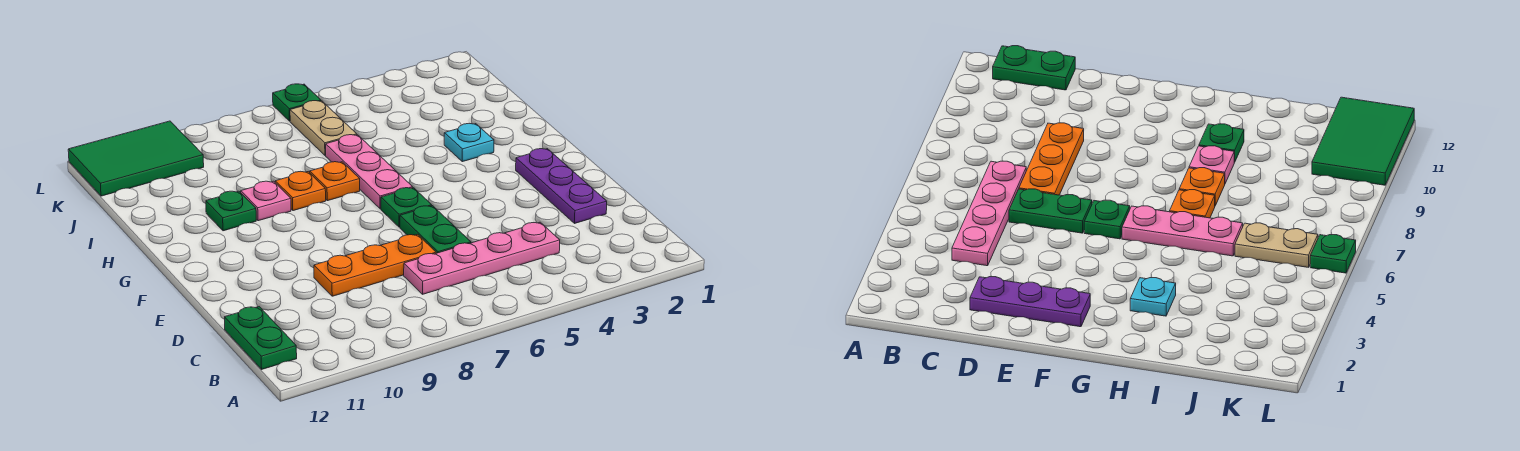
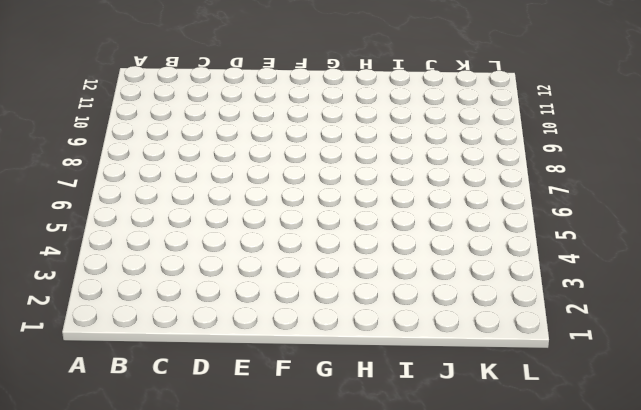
none -> green plate B12:C12 level 1
none -> pink plate C4:C7 level 1
none -> purple plate D2:F2 level 1

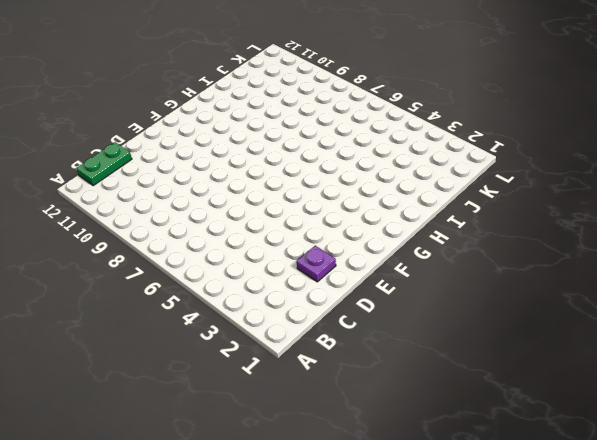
purple plate D2 level 1 -> purple plate D2:F2 level 1
none -> pink plate C4:C7 level 1
none -> green plate D6:E6 level 1
none -> orange plate D7:D9 level 1

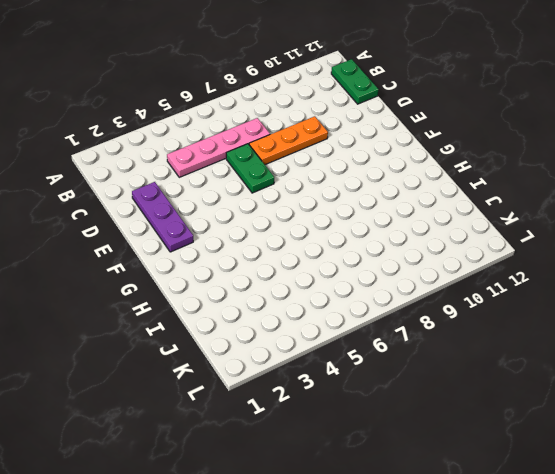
none -> green plate F6 level 1
none -> pink plate G6:I6 level 1
none -> cyan plate H3 level 1

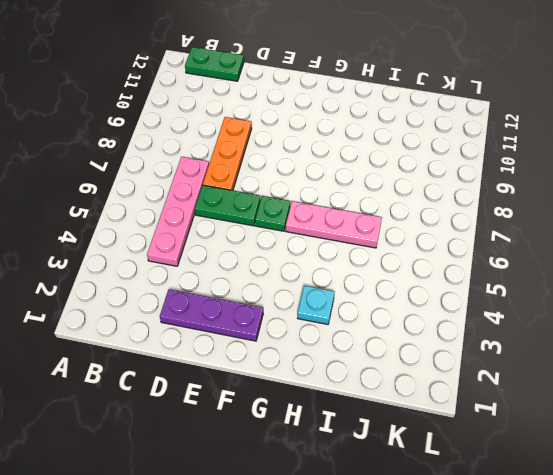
none -> orange plate H7 level 1
none -> orange plate H8 level 1
none -> pink plate H9 level 1

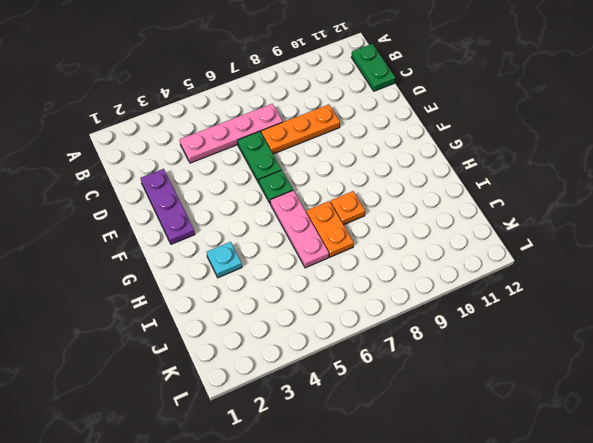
orange plate H7:I7 level 1 -> orange plate H7 level 1
none -> pink plate H9 level 1
none -> green plate H10 level 1
none -> tan plate J6:K6 level 1

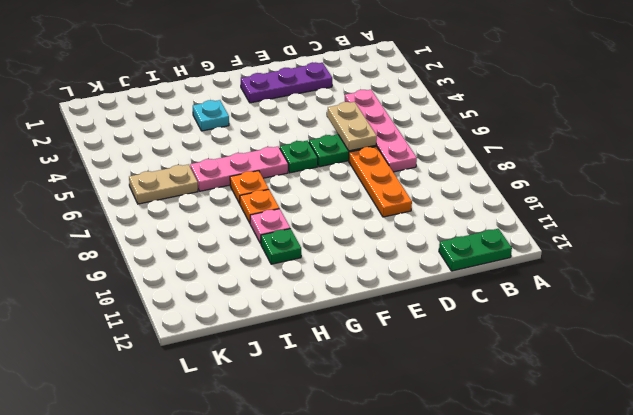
tan plate D5:D6 level 2 -> none
none -> green tile K10:L12 level 1
none -> green plate L6 level 1

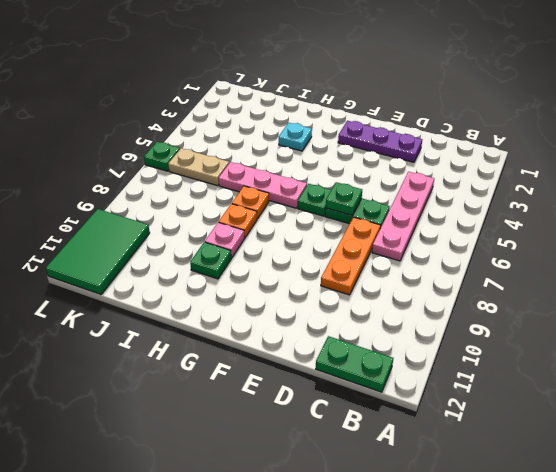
green plate E6 level 2 -> none

